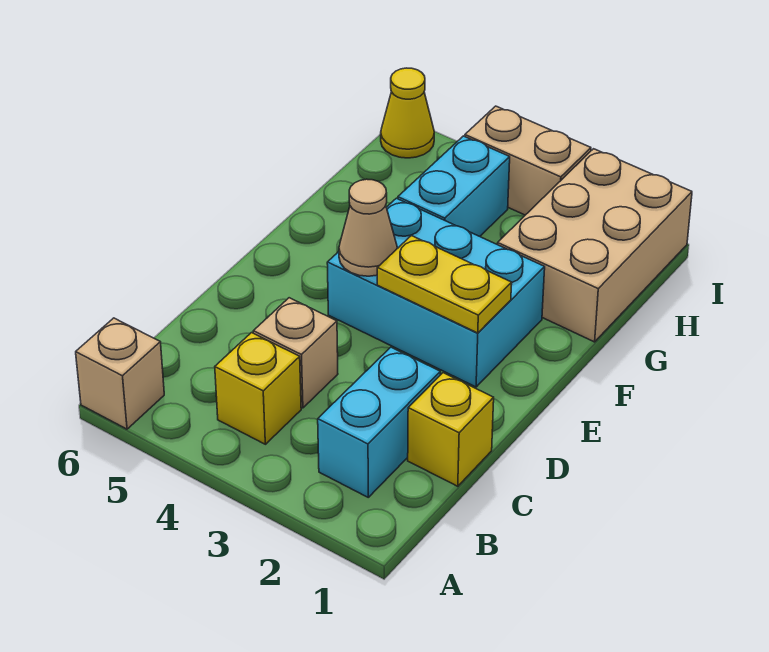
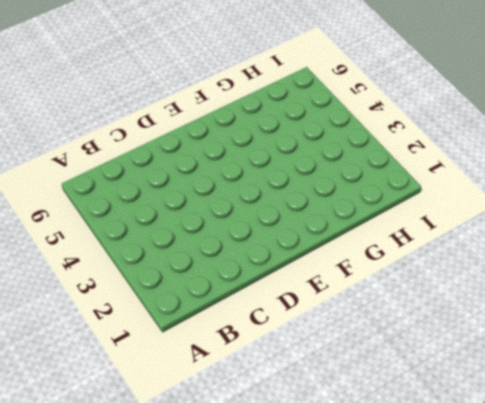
none -> tan brick A6 level 1
none -> cyan brick B2:C2 level 1
none -> yellow brick B4 level 1

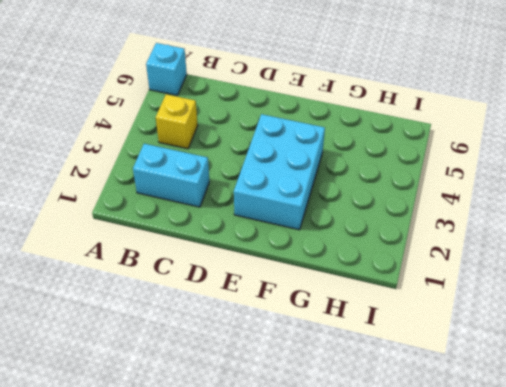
cyan brick A6 level 1 -> tan brick A6 level 1
none -> yellow brick C1 level 1
none -> tan brick C4 level 1
none -> tan brick G1:I2 level 1

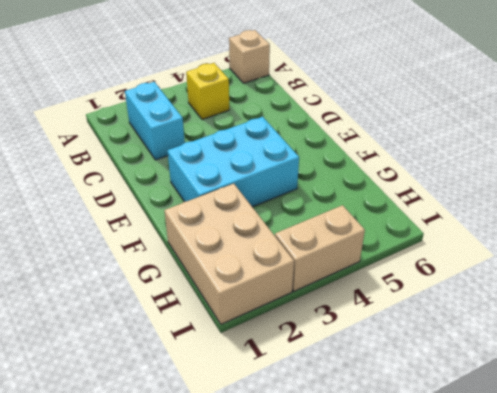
none -> yellow brick C1 level 1
none -> tan brick C4 level 1
none -> cyan brick G4:H4 level 1

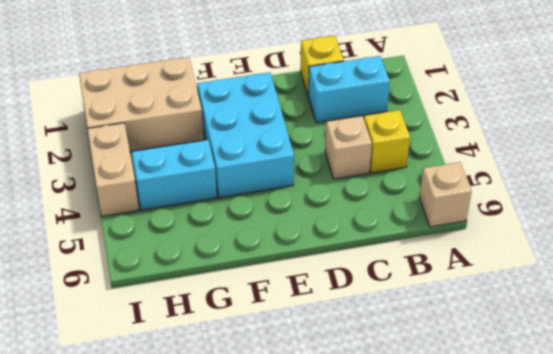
none -> yellow cone I6 level 1
none -> yellow plate E2:E3 level 2
none -> tan cone E4 level 2

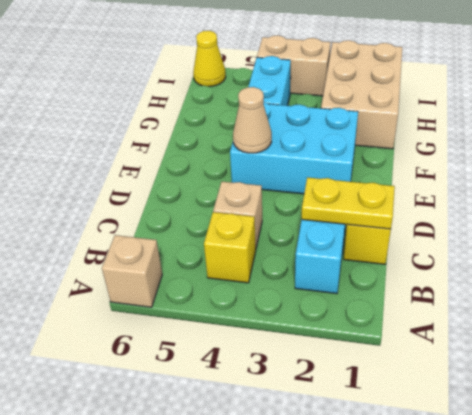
yellow plate C1:C2 level 2 -> yellow plate E2:E3 level 2

